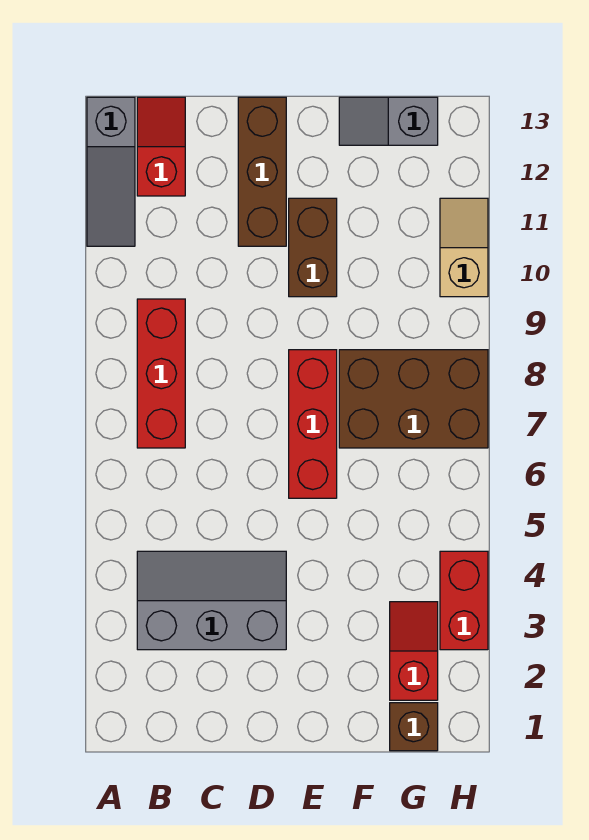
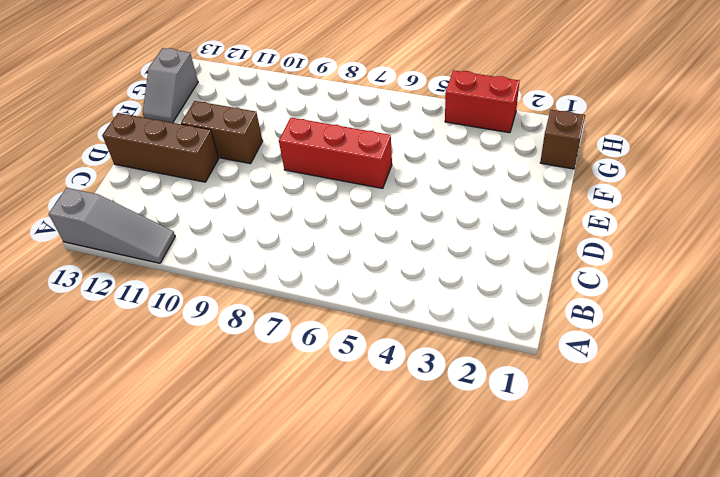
none -> grey slope B3:D4 level 1 top 3
none -> red brick B7:B9 level 1
none -> red slope B12:B13 level 1 top 12

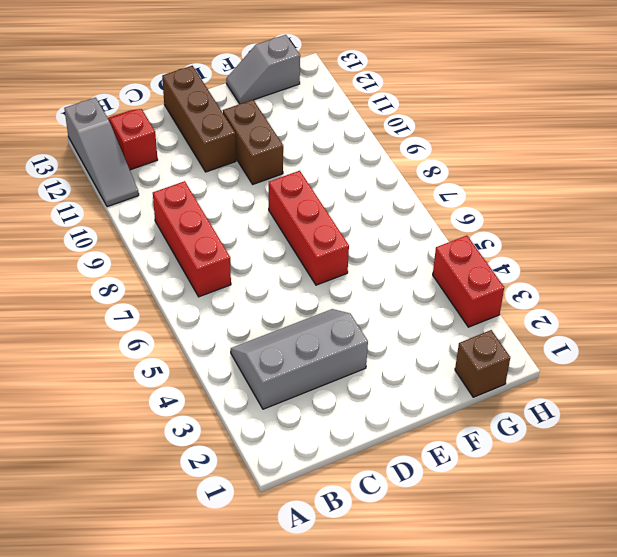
none -> brown brick F7:H8 level 1
none -> red slope G2:G3 level 1 top 2
none -> tan slope H10:H11 level 1 top 10

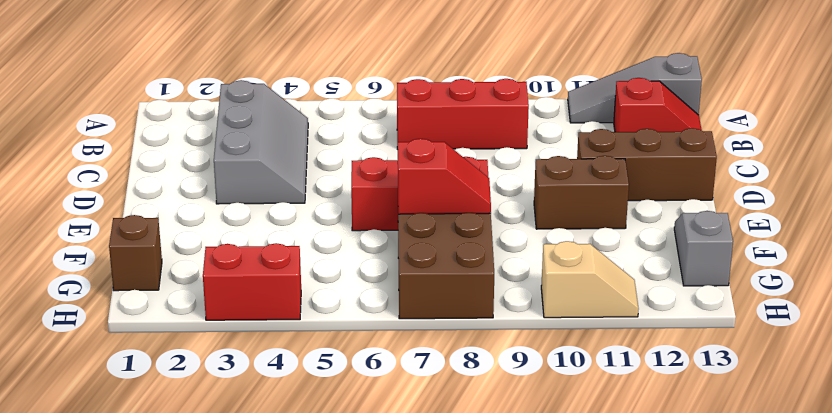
red slope F7:F8 level 2 top 7 -> red slope G2:G3 level 1 top 2

